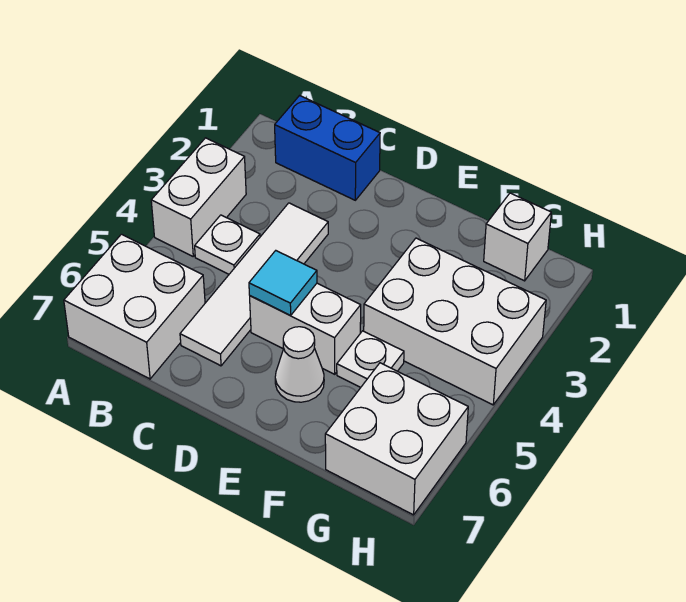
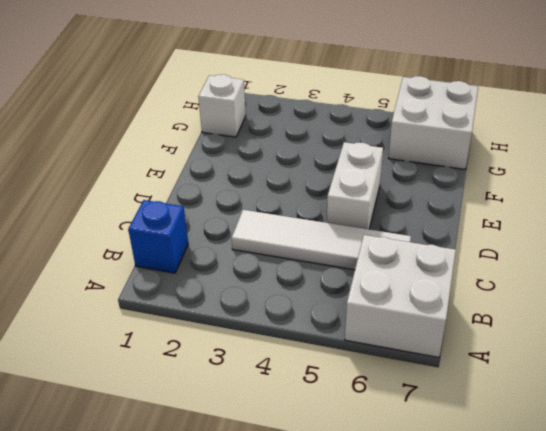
blue brick B1 level 1 -> blue brick B1:C1 level 1
none -> white brick A3:A4 level 1
none -> white plate B4 level 1
none -> white cone E6 level 1

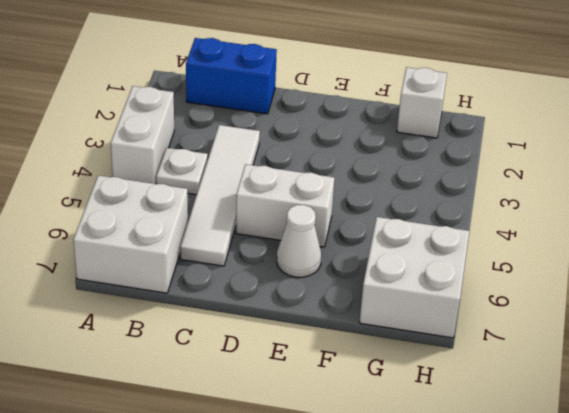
none -> white brick F3:H4 level 1
none -> white plate F5 level 1
none -> cyan tile D5 level 2

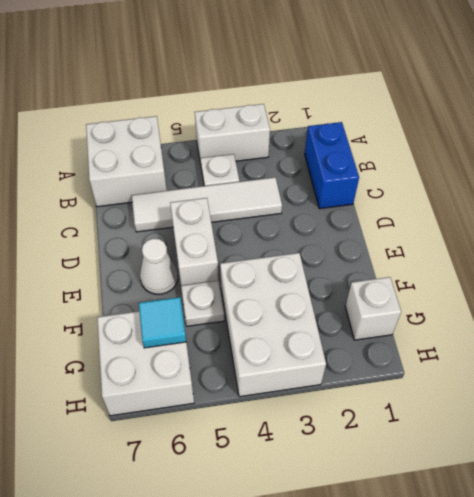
cyan tile G6 level 2 -> cyan tile D5 level 2

